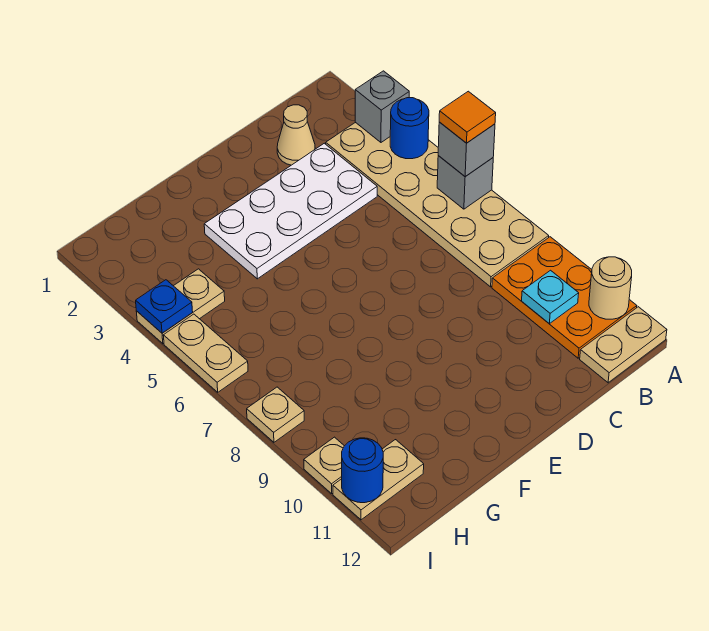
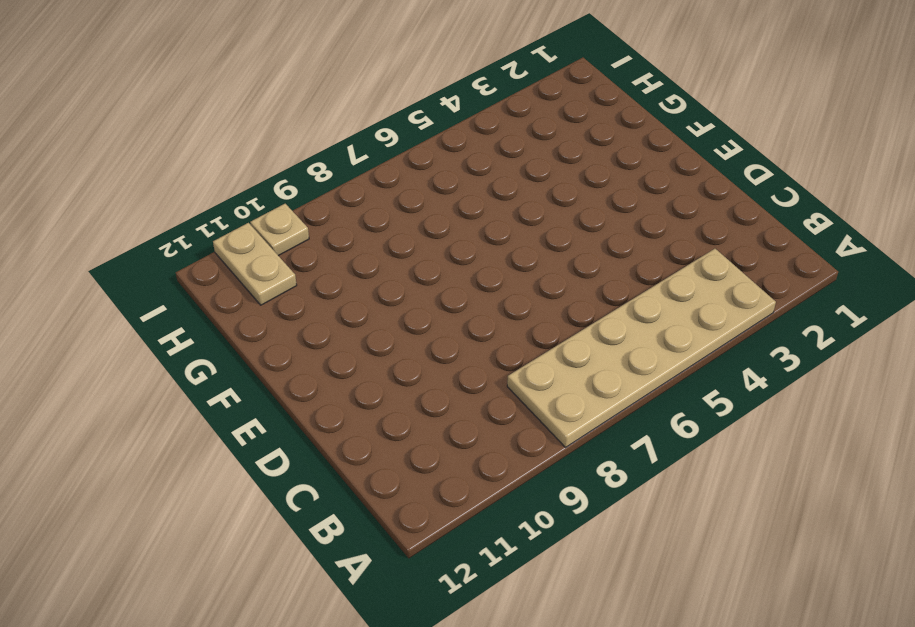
none -> orange plate A9:B11 level 1
none -> tan plate A12:B12 level 1
none -> tan cone C2 level 1

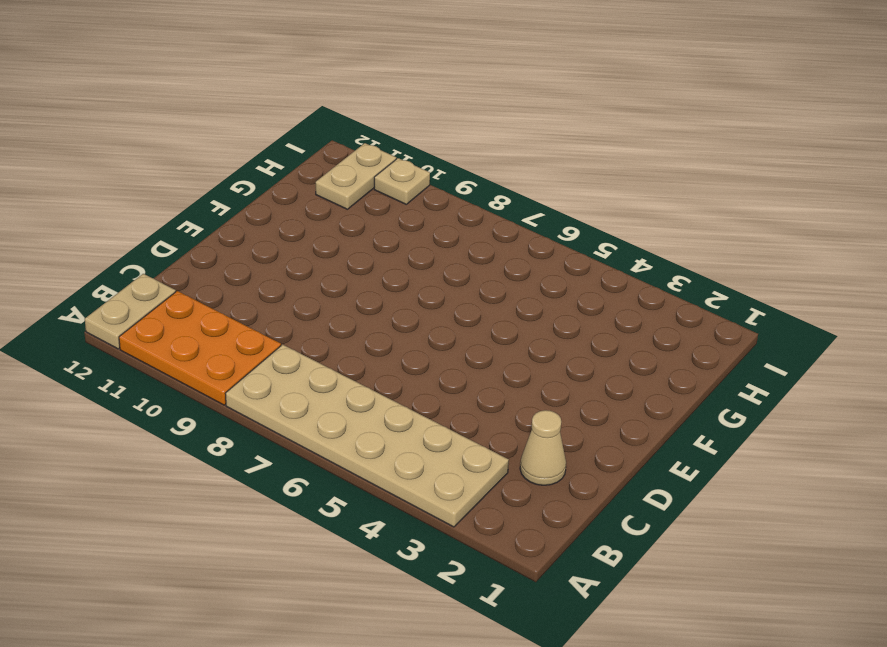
none -> white plate C3:F4 level 1
none -> tan plate H4:I4 level 1
none -> tan plate I5:I6 level 1

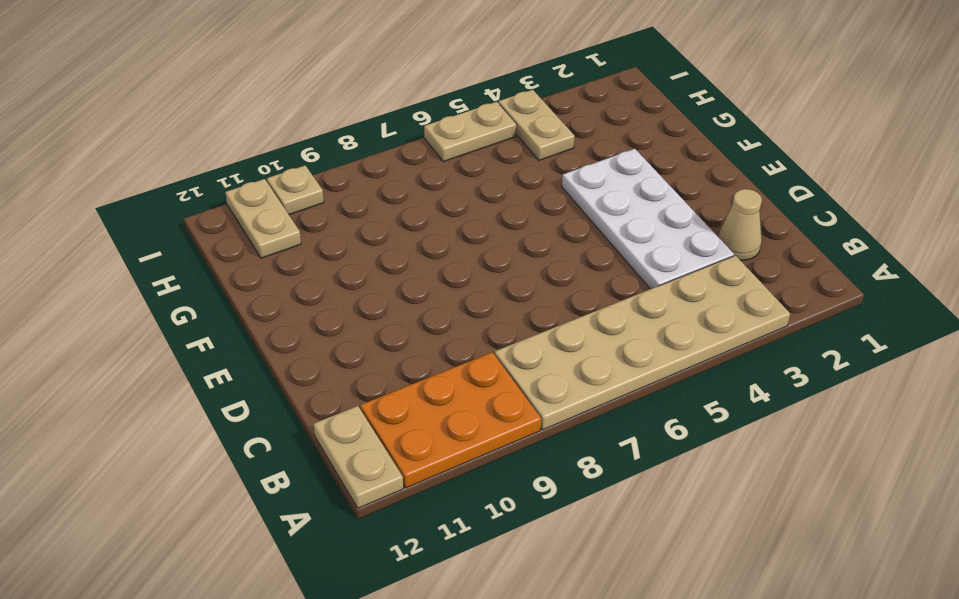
none -> tan plate I8 level 1
none -> grey brick A3 level 2
none -> blue round brick A4 level 2

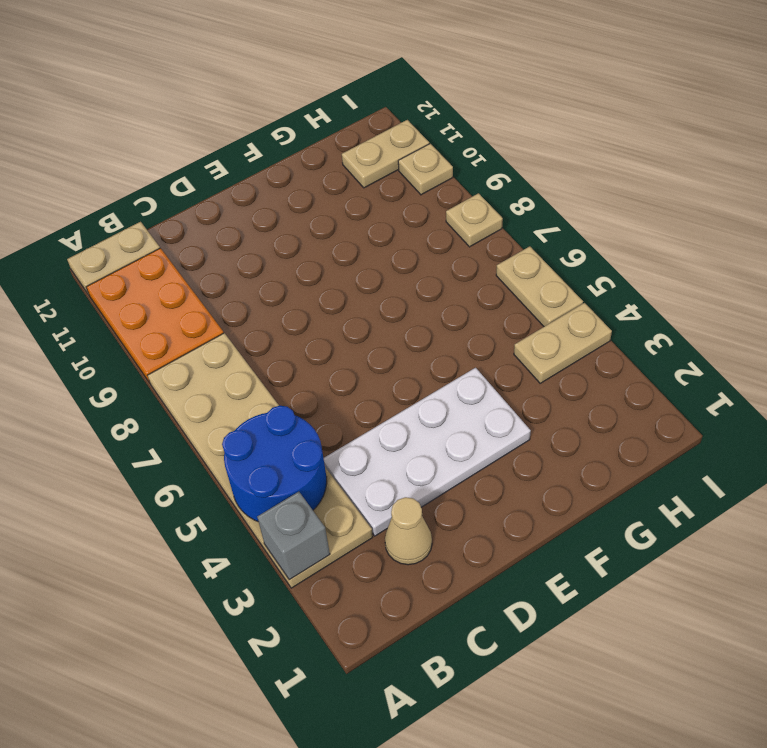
blue round brick A4:B5 level 2 -> blue round brick A4 level 2
none -> grey brick A6 level 2
none -> tan round brick A11 level 2
none -> cyan plate B10 level 2

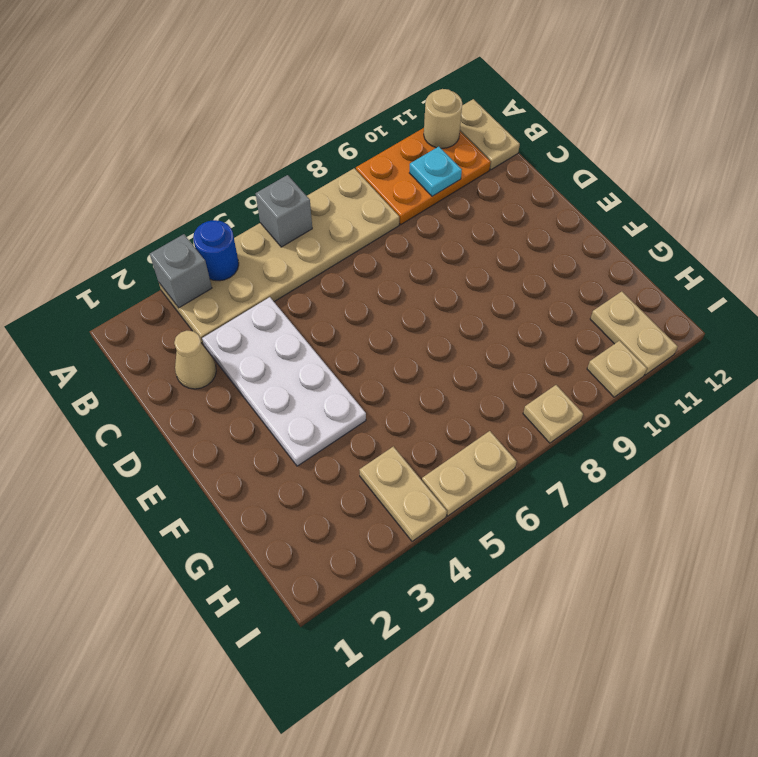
none -> blue plate I4 level 2
none -> blue round brick I11 level 2
none -> grey brick A6 level 3

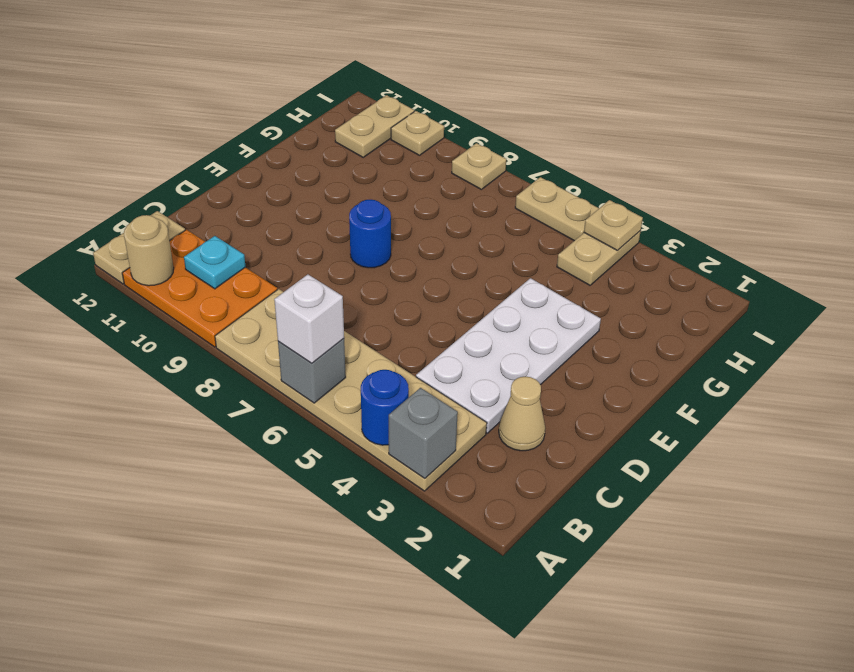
white brick A6 level 3 -> grey brick A6 level 3
blue round brick E8 level 1 -> blue round brick I11 level 2
tan plate I4 level 2 -> blue plate I4 level 2
none -> orange tile A6 level 4

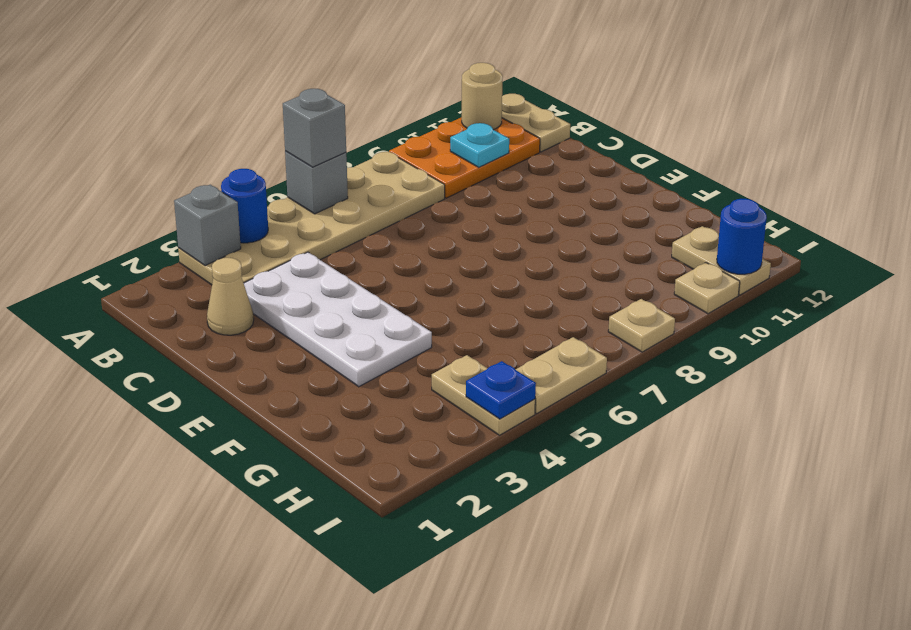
none -> orange tile A6 level 4

